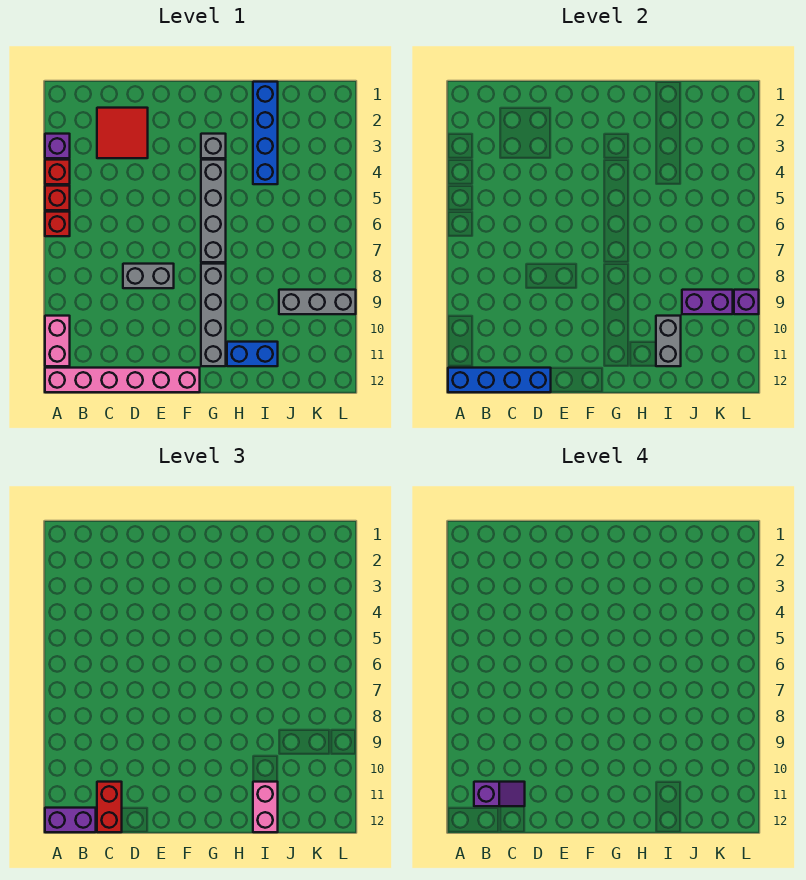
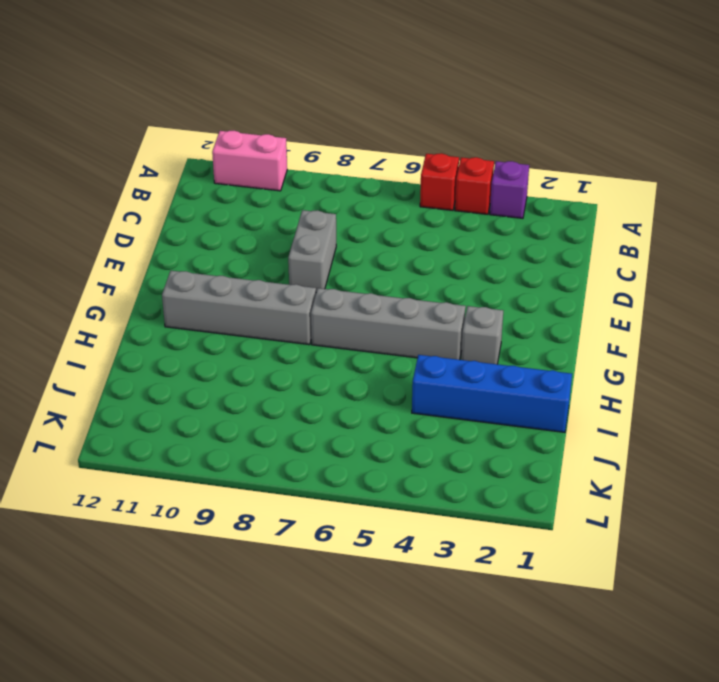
none -> red brick A6 level 1
none -> pink brick A12:F12 level 1
none -> red tile C2:D3 level 1

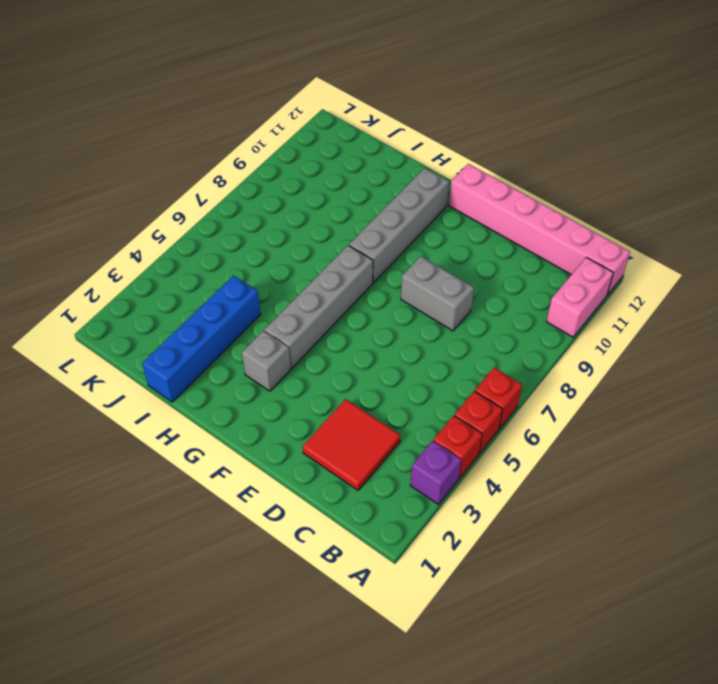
none -> blue brick H11:I11 level 1
none -> grey brick J9:L9 level 1
none -> blue brick A12:D12 level 2

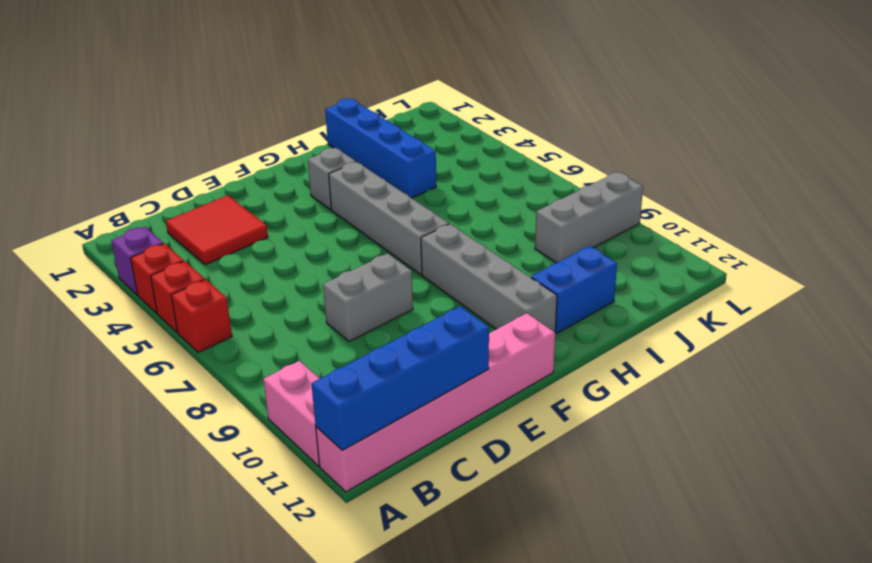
none -> grey brick I10:I11 level 2
none -> purple brick J9:K9 level 2
none -> purple brick L9 level 2

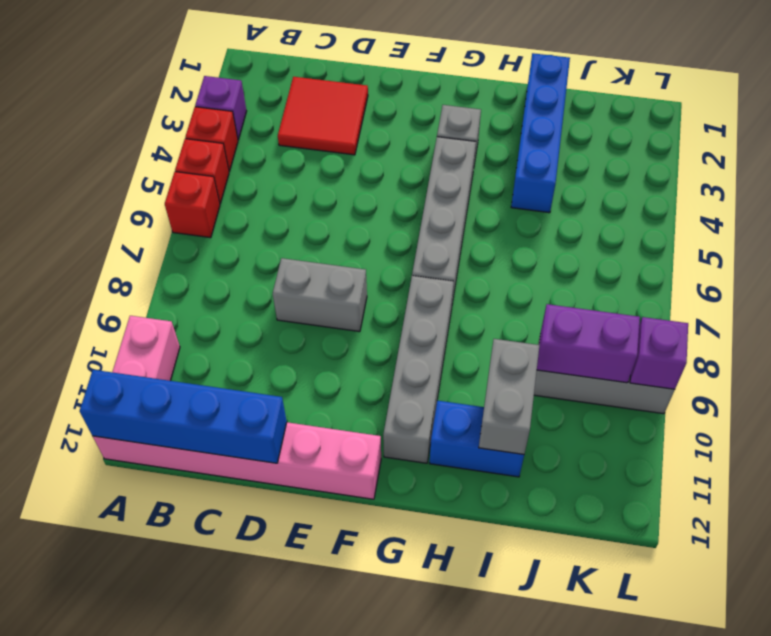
none -> purple brick A12:B12 level 3
none -> red brick C11:C12 level 3
none -> pink brick I11:I12 level 3

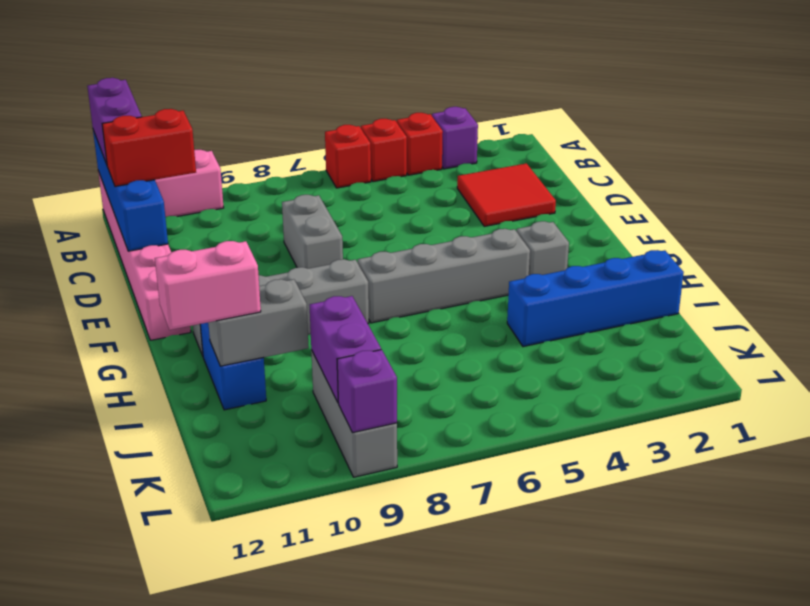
none -> purple slope B11:C11 level 4 top B

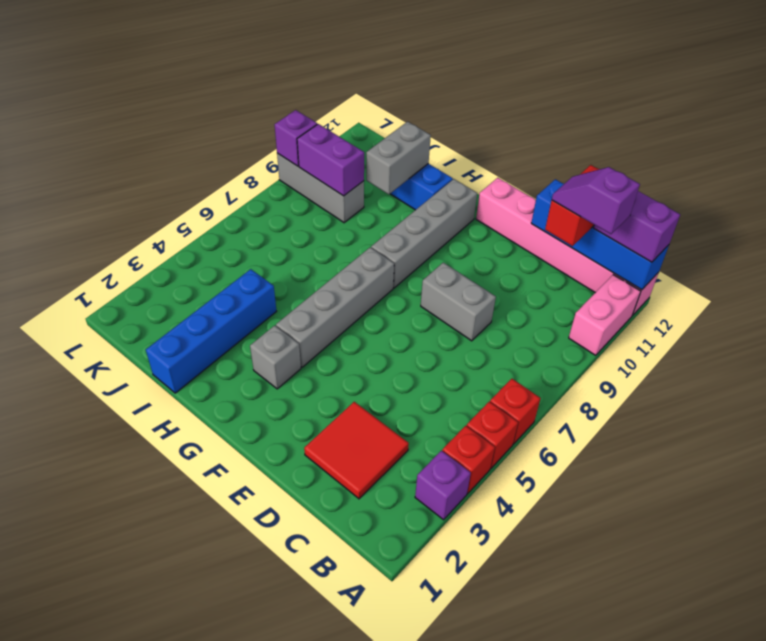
none -> pink brick I11:I12 level 3

